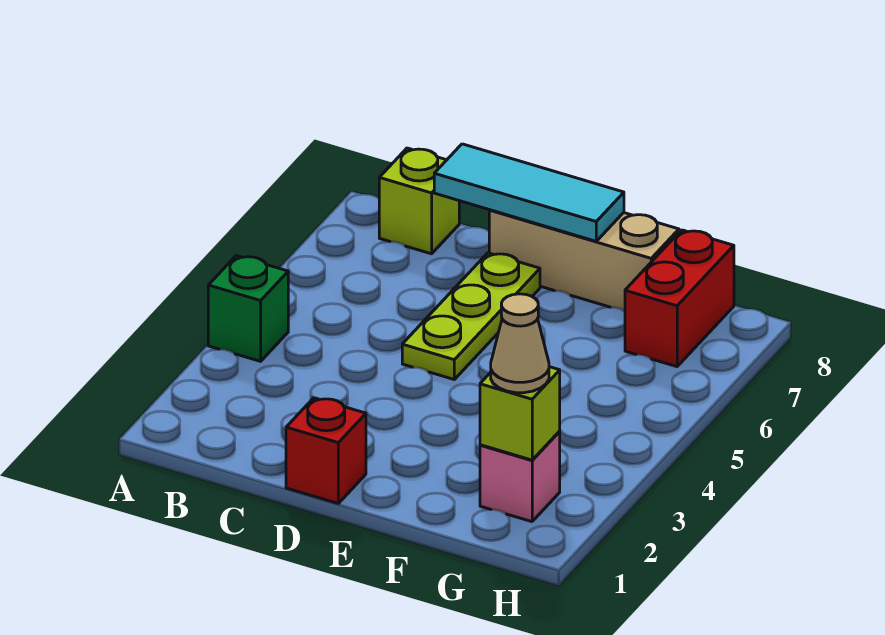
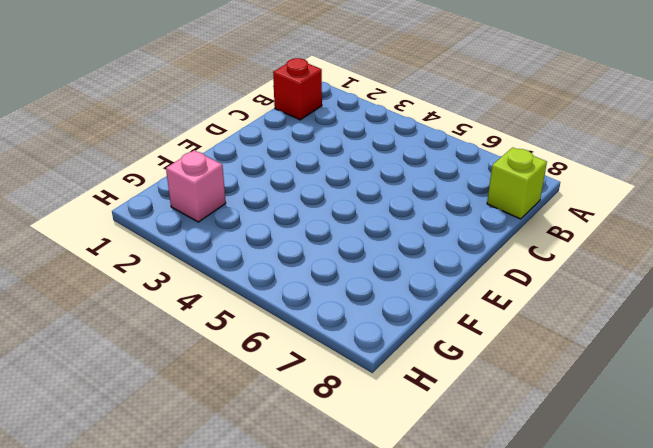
red brick B1 level 1 -> red brick D1 level 1
none -> green brick A4 level 1
none -> lime plate D5:D7 level 1

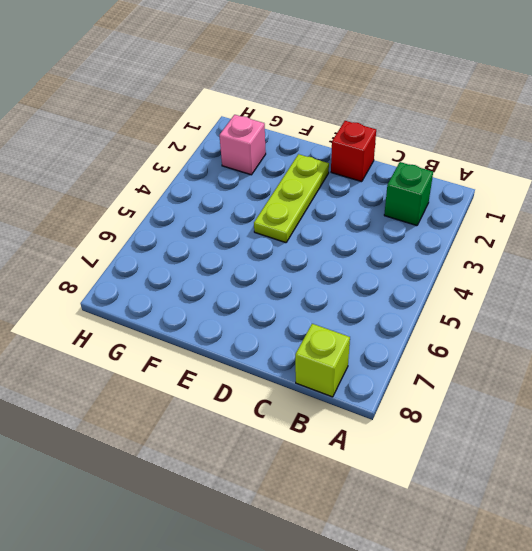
green brick B2 level 1 -> green brick A4 level 1
lime plate E2:E4 level 1 -> lime plate D5:D7 level 1
none -> tan brick D8:F8 level 1
none -> red brick G7:G8 level 1

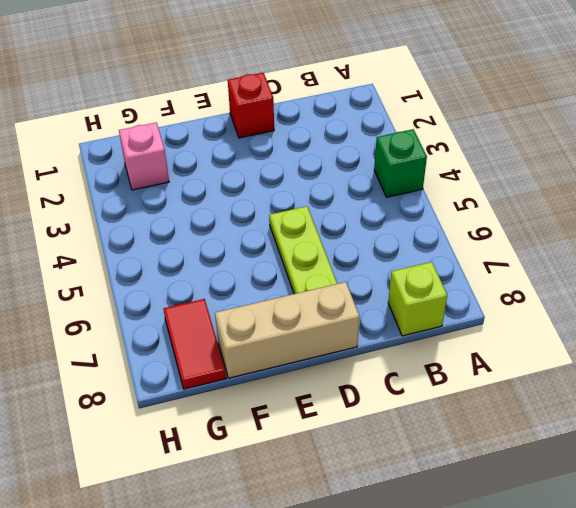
red tile G7:G8 level 1 -> red brick G7:G8 level 1
none -> cyan tile C8:E8 level 2
none -> lime brick G2 level 2

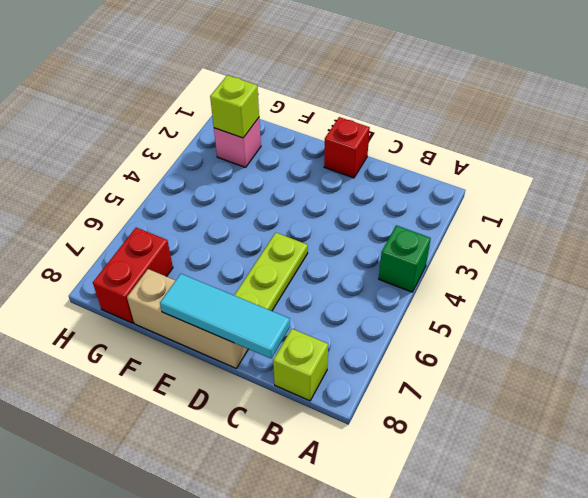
none -> tan cone G2 level 3

